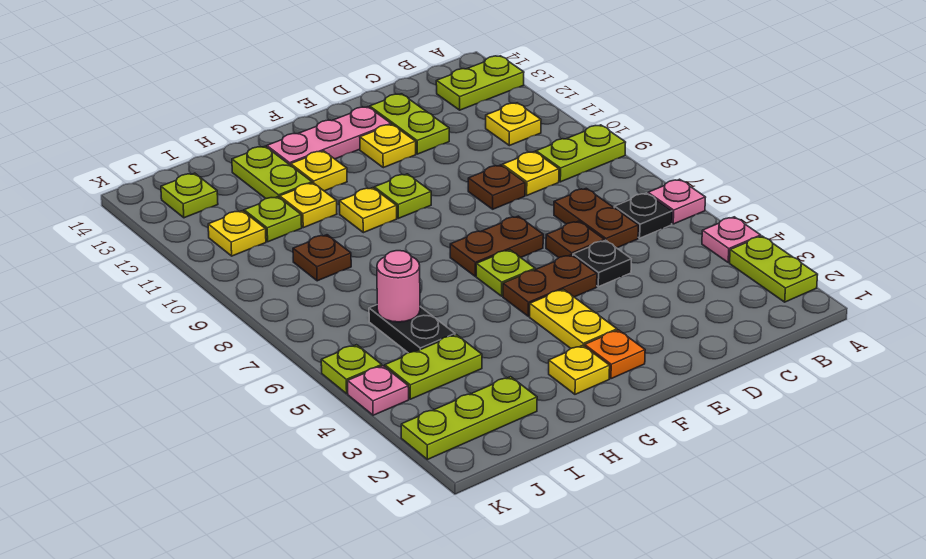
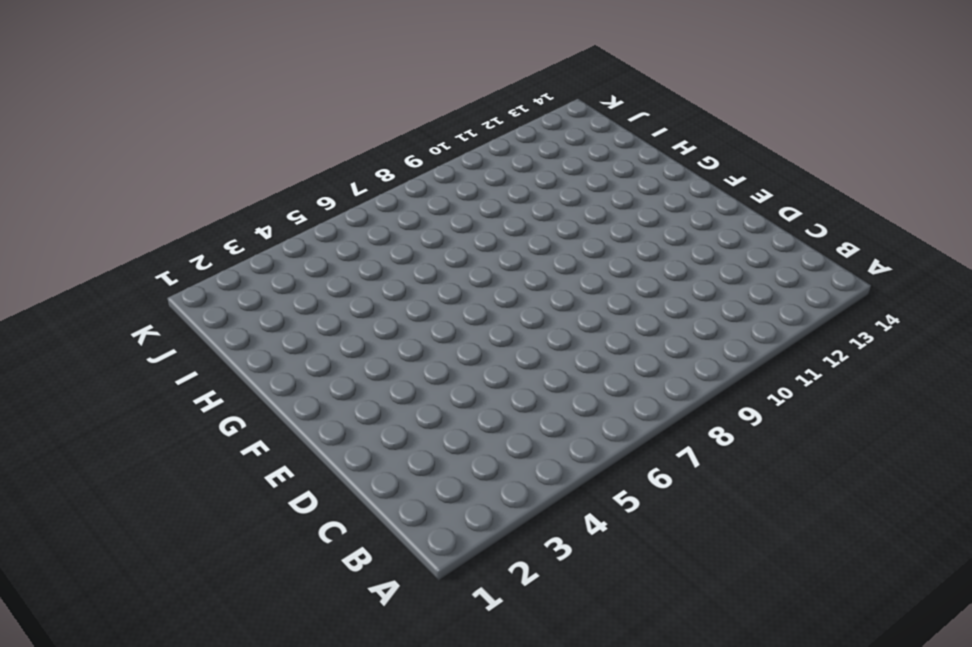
none -> lime plate A2:A3 level 1
none -> pink plate A4 level 1
none -> pink plate A6 level 1
none -> lime plate A9:B9 level 1

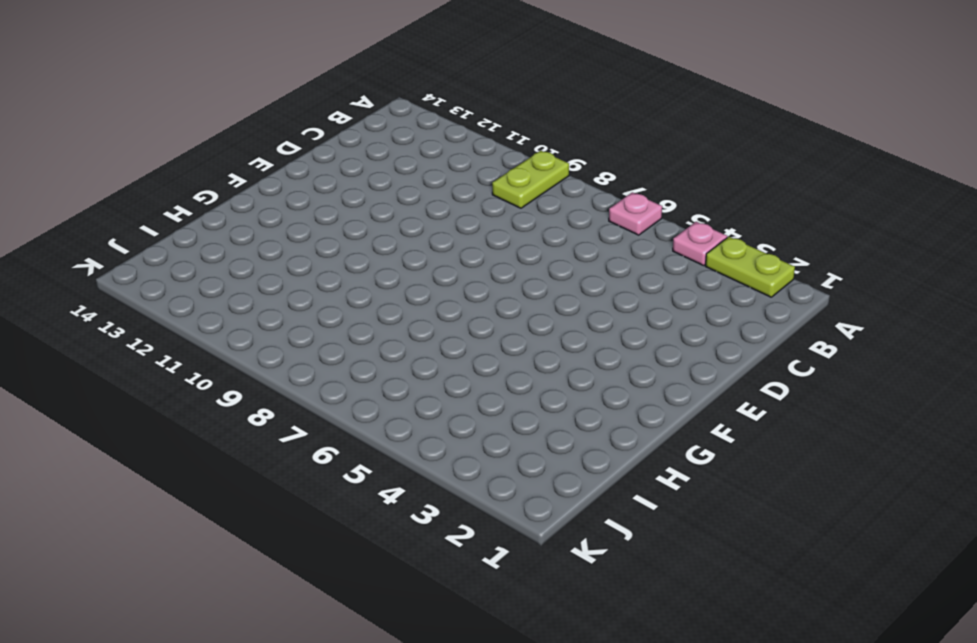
none -> lime plate A13:B13 level 1
none -> black plate B6 level 1
none -> yellow plate B11 level 1
none -> brown plate C6:C7 level 1

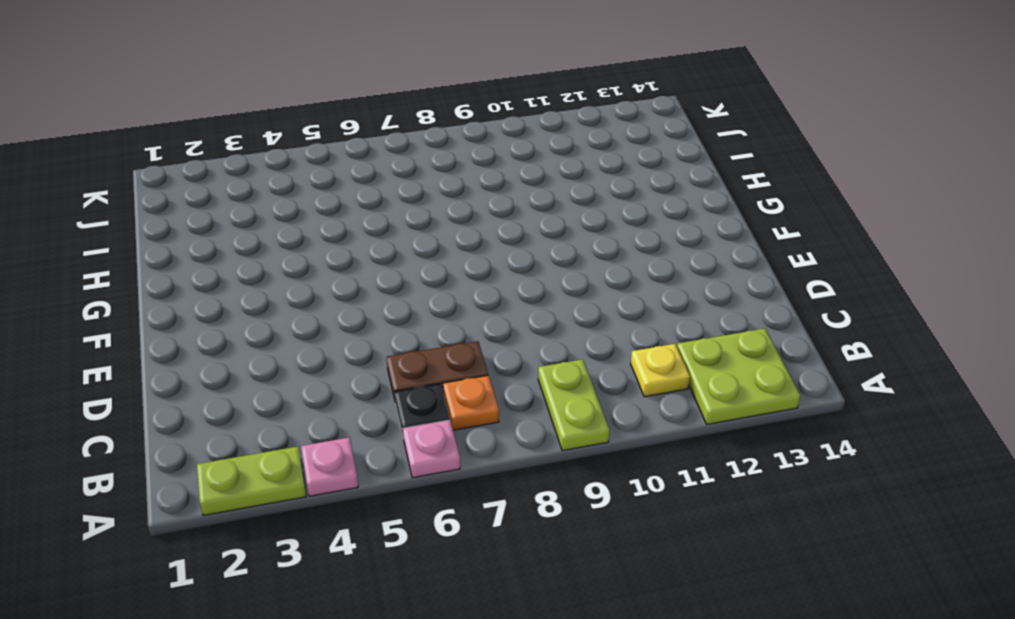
lime plate A12:B13 level 1 -> lime plate A13:B13 level 1
orange plate B7 level 1 -> orange plate F2 level 1
none -> yellow plate C9 level 1
none -> black plate D5 level 1
none -> brown plate D6 level 1
none -> brown plate D9 level 1

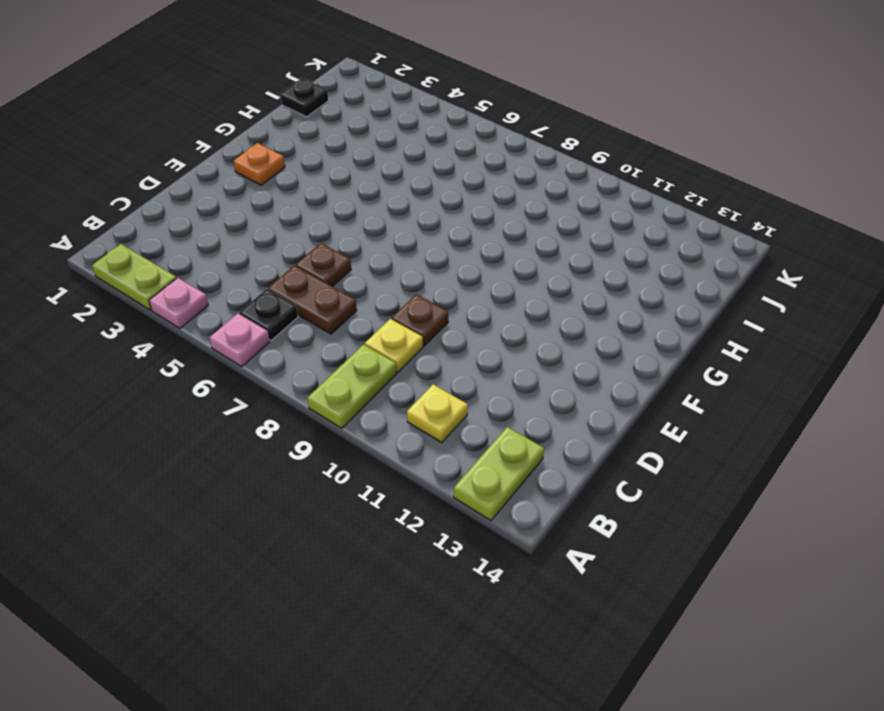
black plate I1 level 1 -> black plate D5 level 1
none -> lime plate D12:D13 level 1
none -> brown plate E5:F5 level 1
none -> brown plate E7:F7 level 1
none -> yellow plate E12 level 1

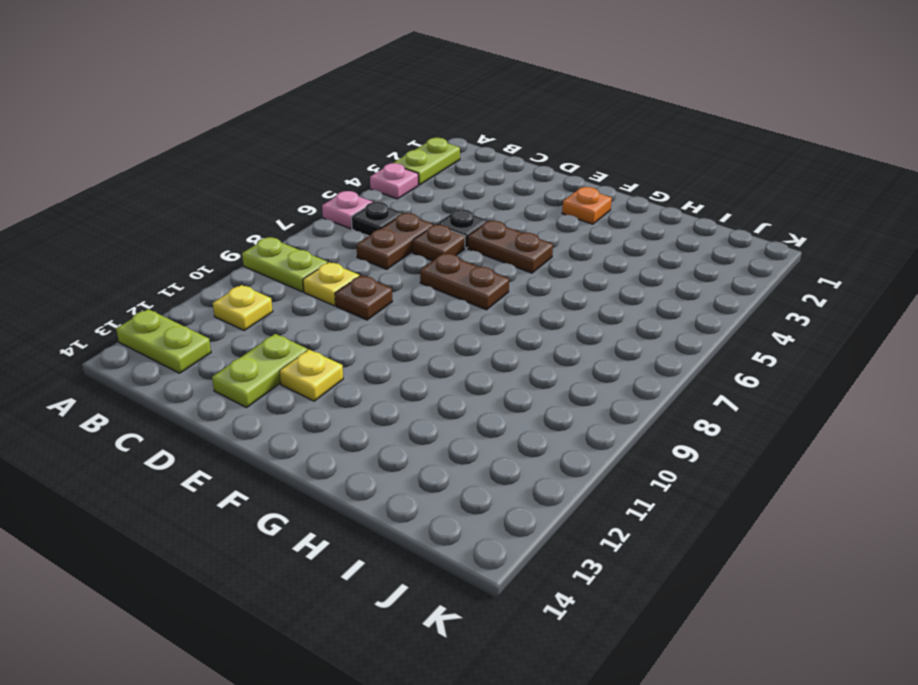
none -> pink plate E13:G13 level 1
none -> yellow plate F3:F4 level 1
none -> lime plate F6 level 1
none -> lime plate F10 level 1

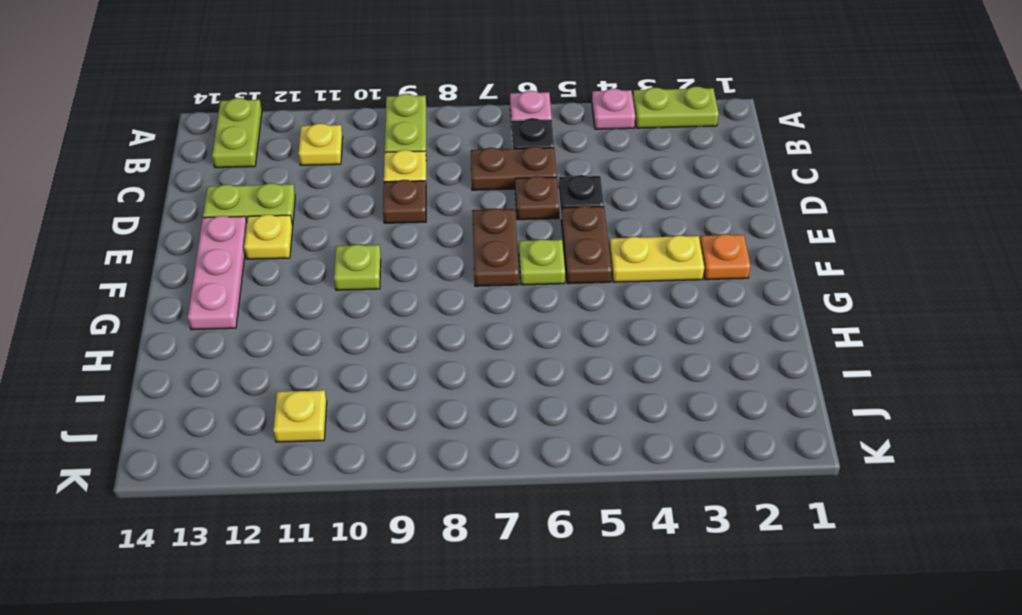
none -> yellow plate G2 level 1
none -> yellow plate G10 level 1
none -> yellow plate G12 level 1
none -> yellow plate H11 level 1

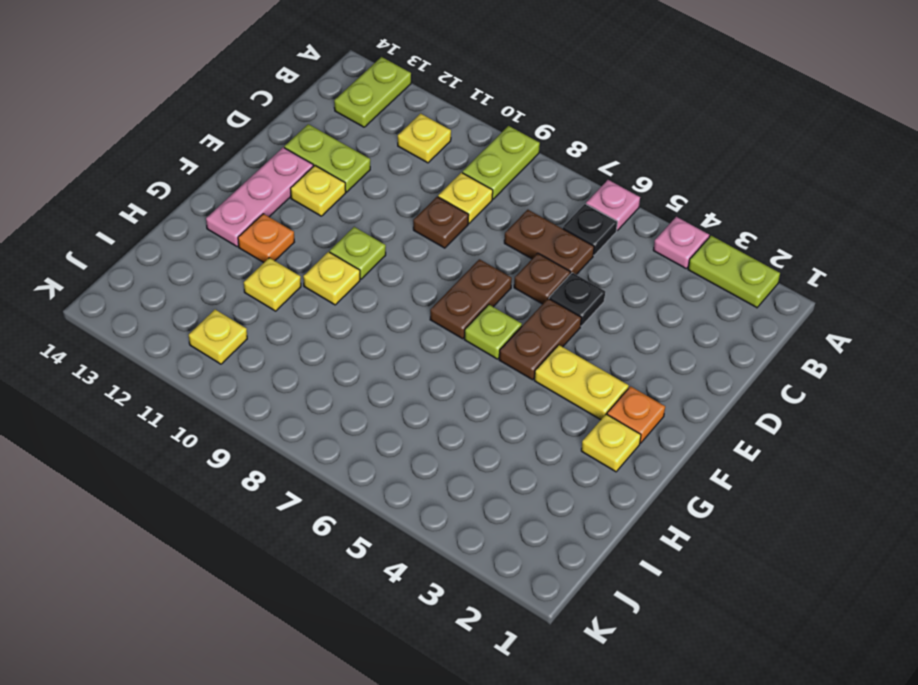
orange plate G12 level 1 -> yellow plate G12 level 1
none -> lime plate H12:H13 level 1
none -> lime plate I2:K2 level 1
none -> lime plate I4:J4 level 1
none -> black plate I5:I6 level 1

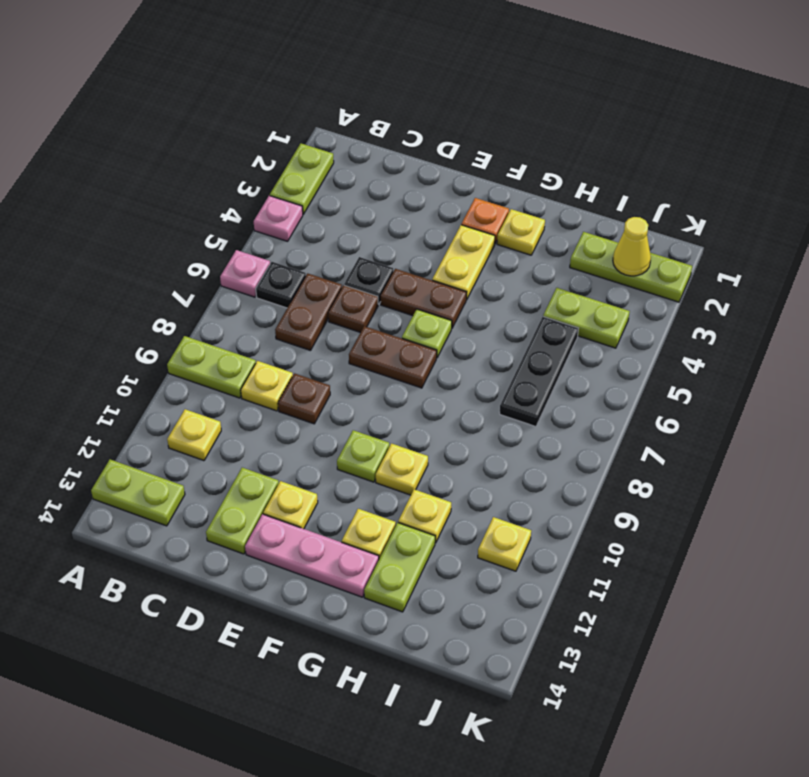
black plate I5:I7 level 1 -> black plate I5:I6 level 1
yellow cone J2 level 2 -> none
none -> brown plate I9 level 1
none -> lime plate I11 level 1
none -> lime plate J13 level 1
none -> pink plate K4 level 1

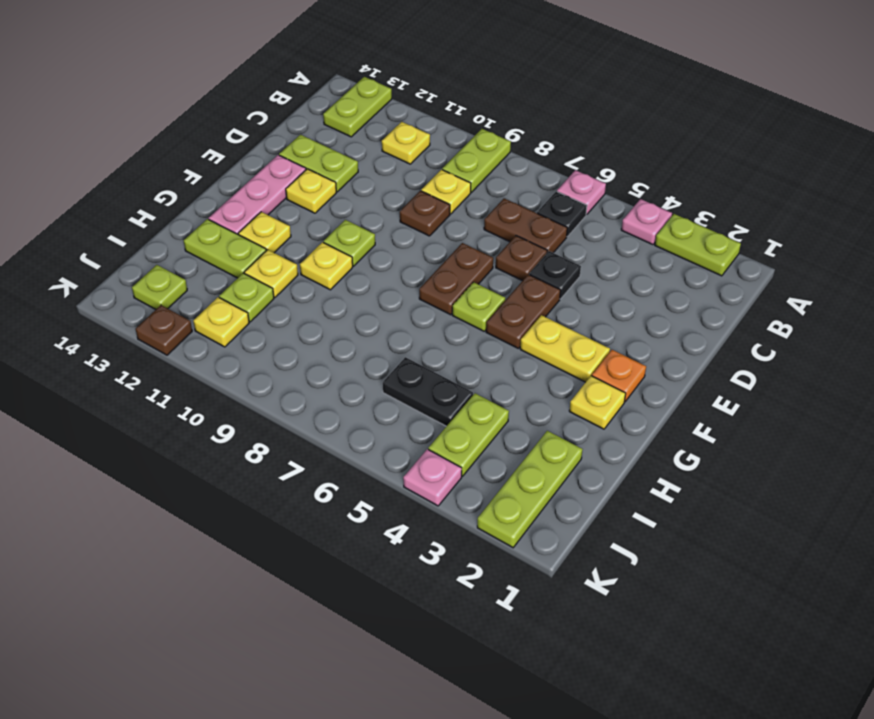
brown plate K12 level 1 -> brown plate I9 level 1
none -> lime plate K5 level 1
none -> pink round brick I6 level 2

